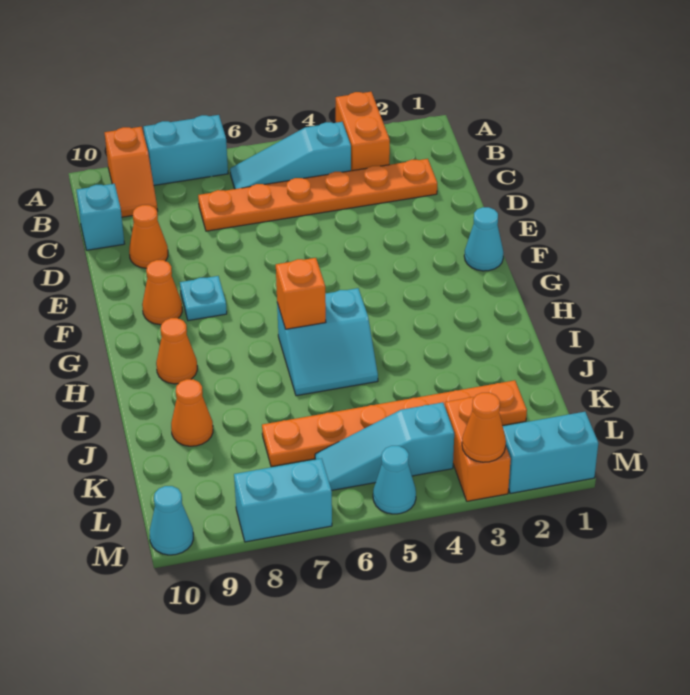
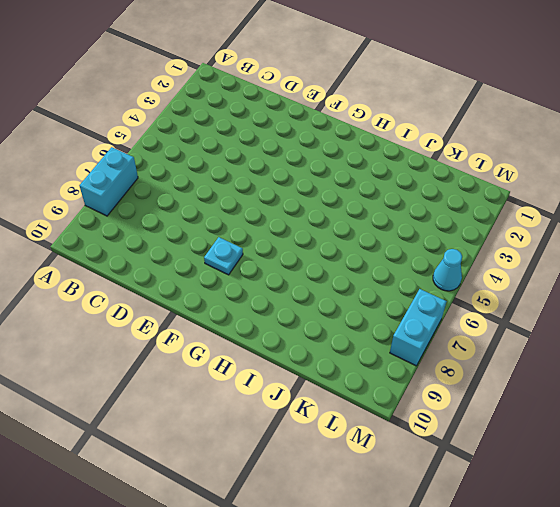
none -> orange brick A3:B3 level 1
none -> orange slope A9:B9 level 1 top A
none -> cyan slope B4:B6 level 1 top 4

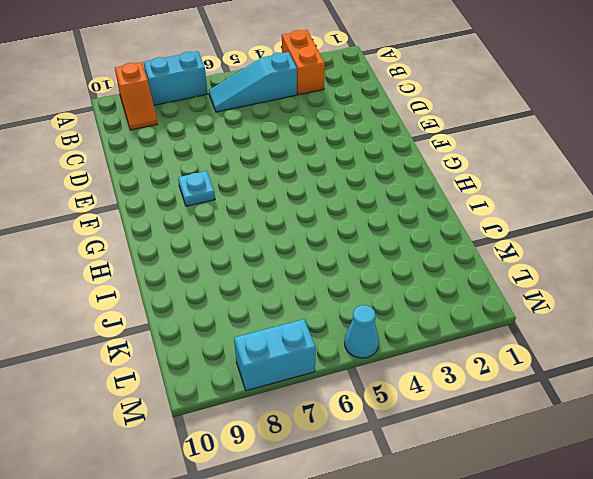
none -> orange plate C2:C7 level 1
none -> cyan brick C10 level 1
none -> orange cone D9 level 1

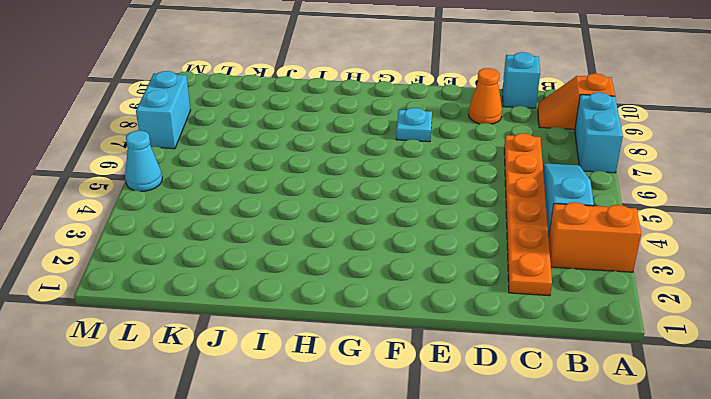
none -> cyan cone F1 level 1
none -> orange cone F9 level 1
none -> cyan slope H5:I6 level 1 top H

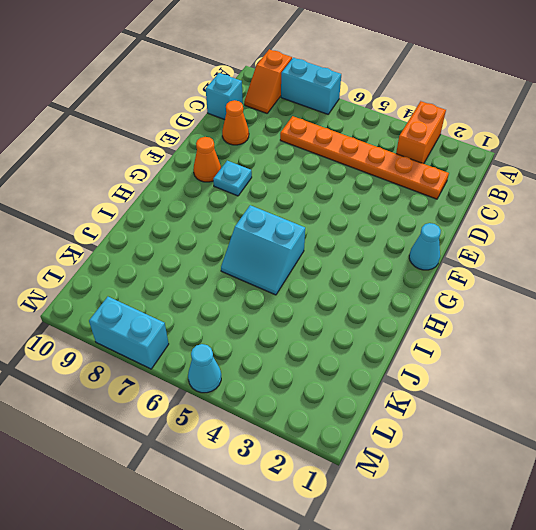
none -> cyan slope B4:B6 level 1 top 4
none -> orange cone H9 level 1
none -> orange cone J9 level 1

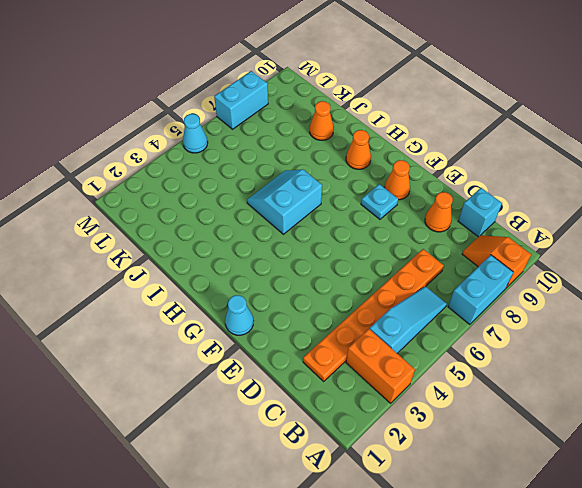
none -> orange plate K2:K7 level 1
none -> orange brick L3:M3 level 1
none -> cyan slope L4:L6 level 1 top 4

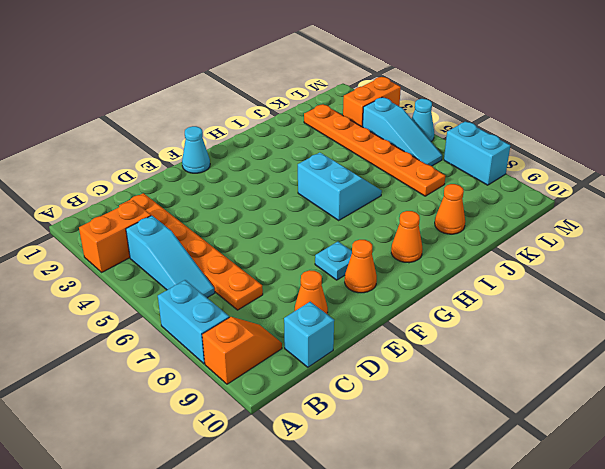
none -> cyan brick M1:M2 level 1
none -> cyan cone M10 level 1
none -> orange brick H6 level 2

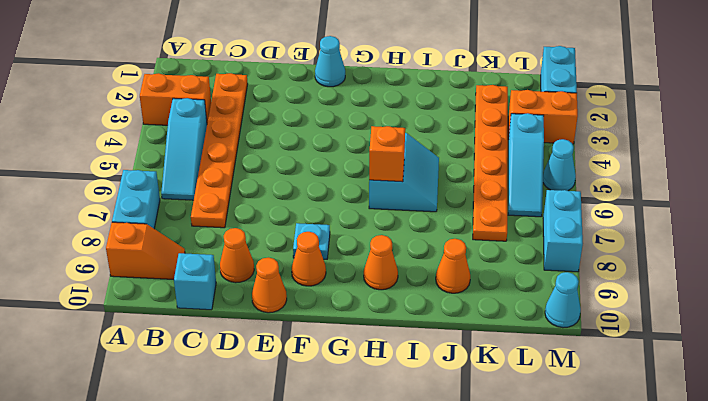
orange cone E10 level 1 -> orange cone M3 level 2

